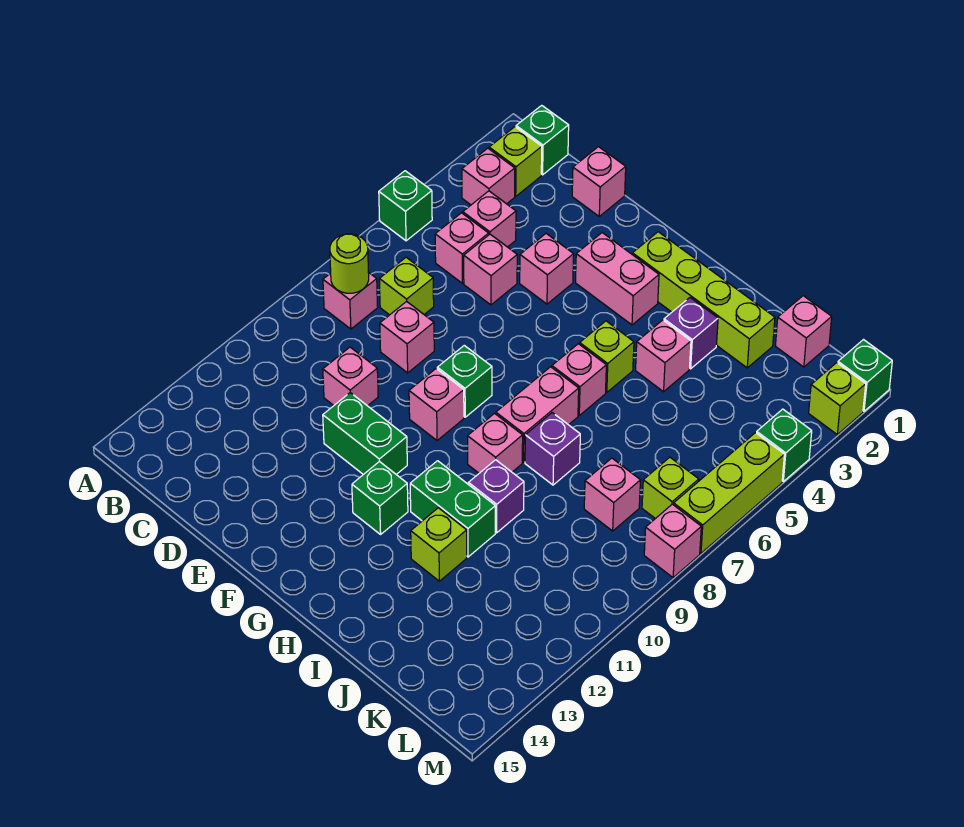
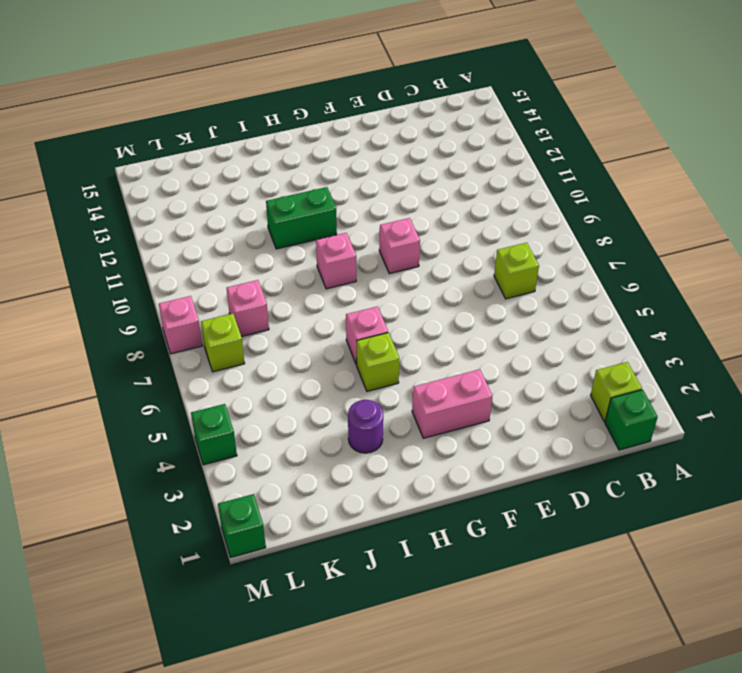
purple round brick I3 level 1 -> purple brick I3 level 1
none -> green brick A5 level 1
none -> pink brick B3 level 1
none -> pink brick B8 level 1
none -> pink brick C4 level 1

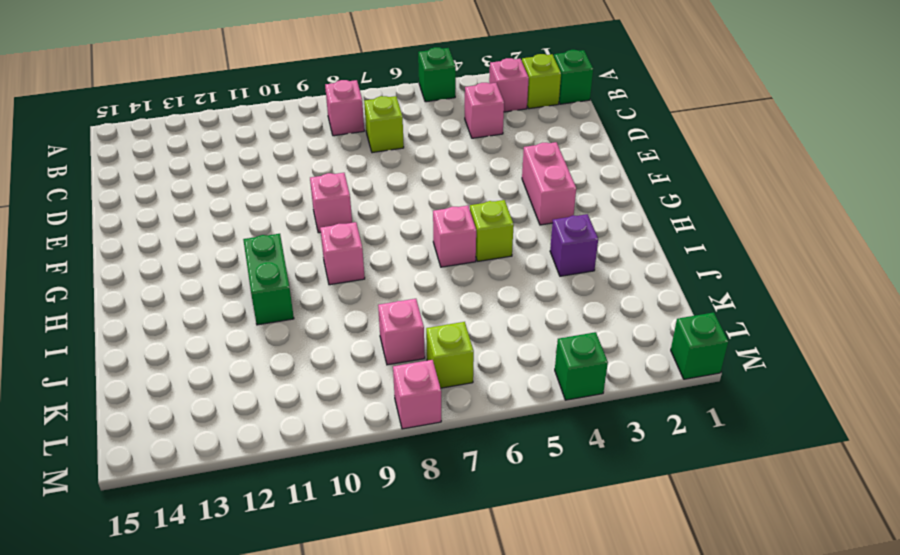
none -> pink brick C5 level 1
none -> pink brick D1 level 1
none -> pink brick D5 level 1
none -> pink brick D8 level 1

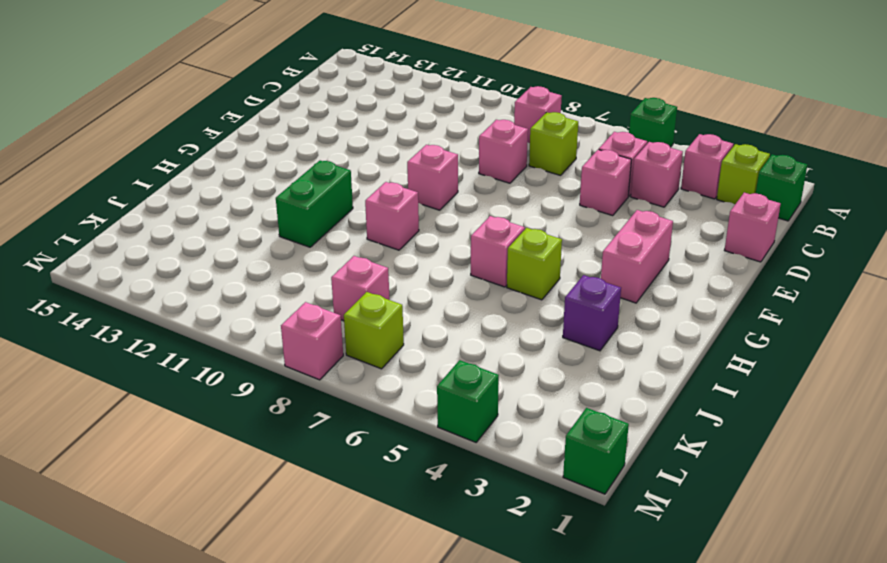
none -> pink brick D10 level 1
none -> pink brick E4 level 1
none -> green brick E11:F11 level 1
none -> green brick F8 level 1

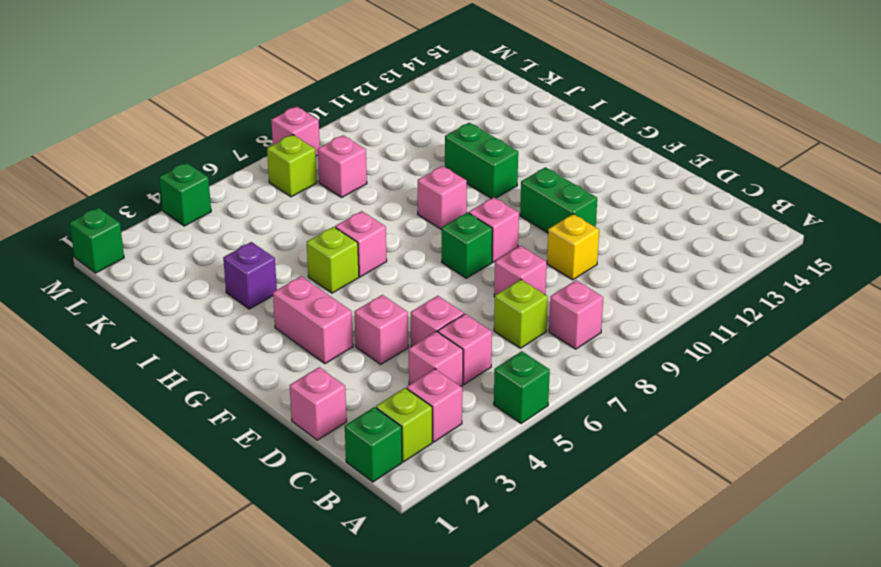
yellow brick D10 level 1 -> pink brick D10 level 1
none -> lime brick G2:J2 level 1
none -> green brick G12 level 1
none -> pink brick H7:H8 level 1
none -> pink brick I4 level 1

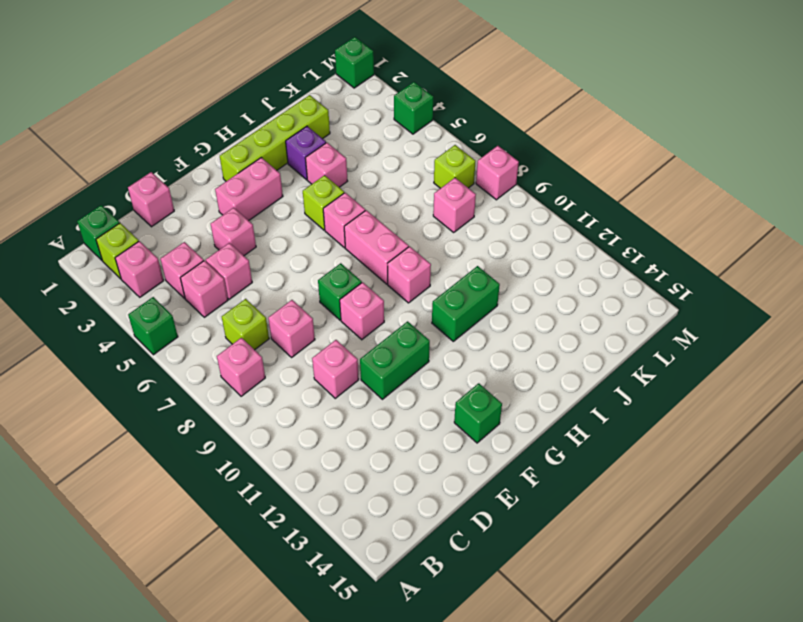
green brick F14 level 1 -> green brick G12 level 1
none -> purple brick I8 level 1
none -> purple brick I10 level 1
none -> lime brick I12 level 1
none -> pink brick K1 level 1

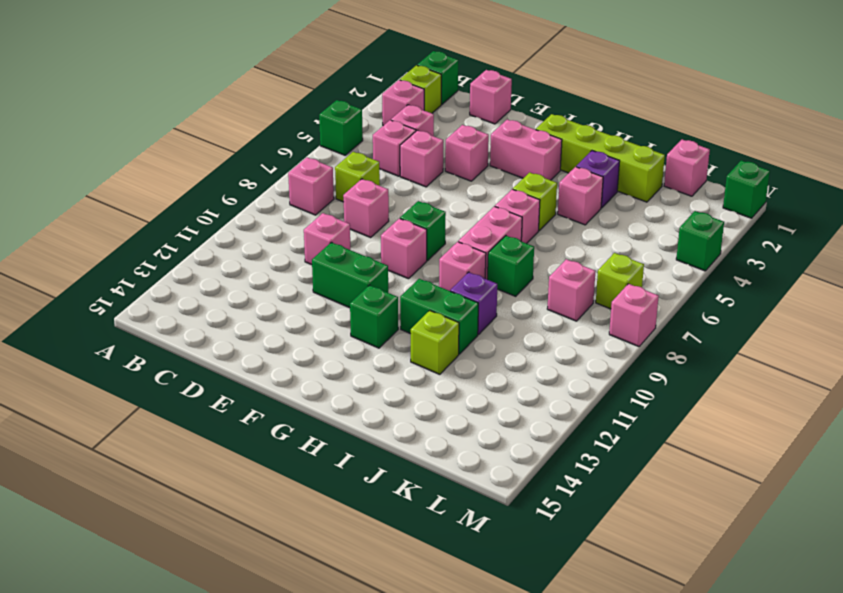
green brick I8 level 1 -> purple brick I8 level 1
none -> lime brick M2 level 1
none -> lime brick M5:M7 level 1
none -> lime round brick B8 level 2

